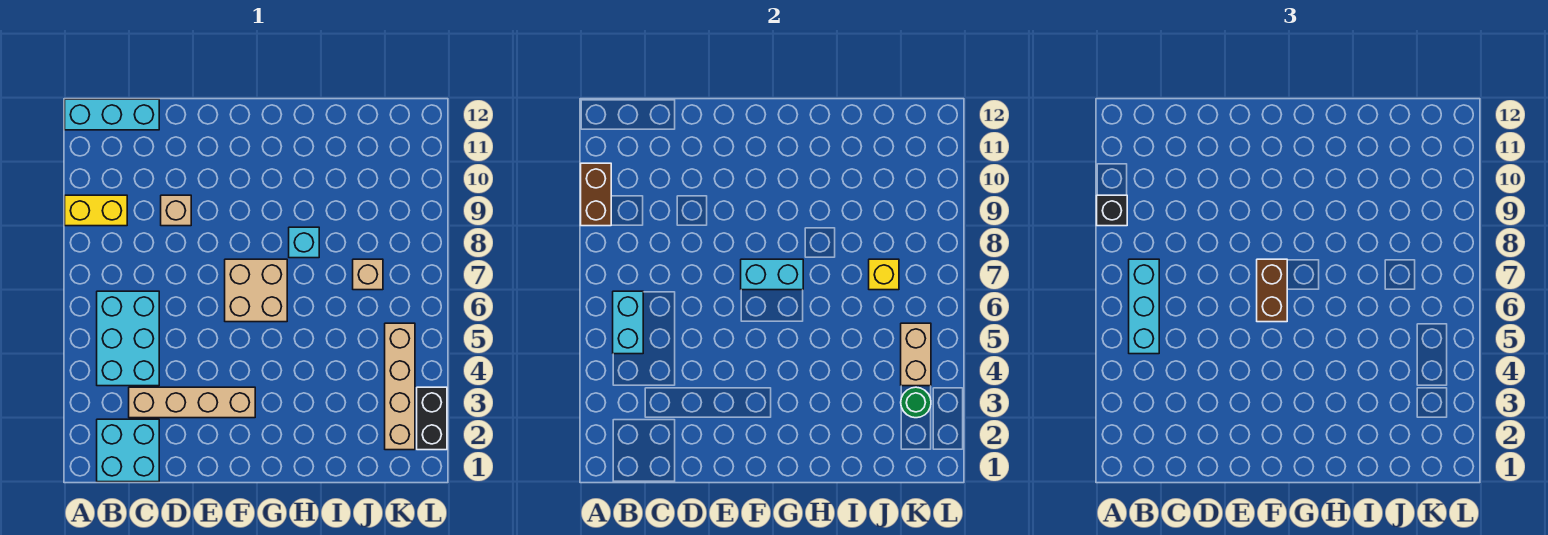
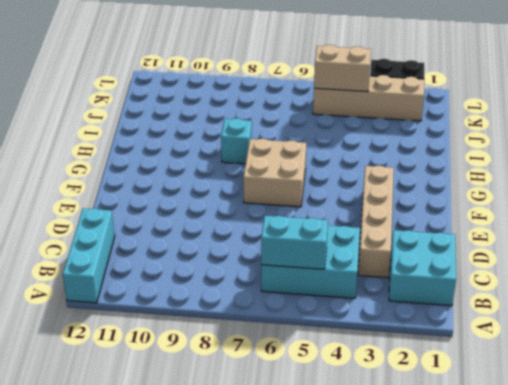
none -> yellow brick A9:B9 level 1
none -> tan brick D9 level 1
none -> tan brick J7 level 1

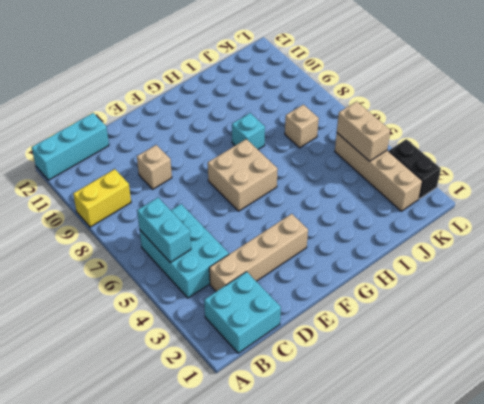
none -> brown brick A9:A10 level 2
none -> cyan brick F7:G7 level 2
none -> yellow brick J7 level 2

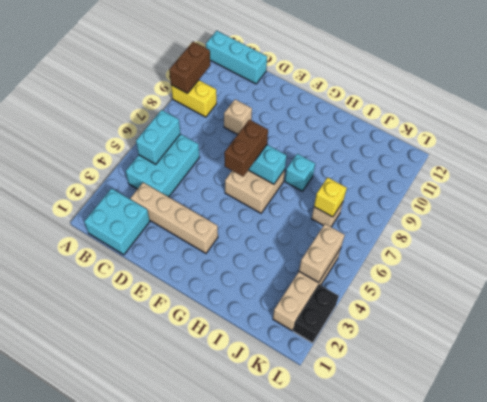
none -> green round brick K3 level 2
none -> black brick A9 level 3
none -> cyan brick B5:B7 level 3

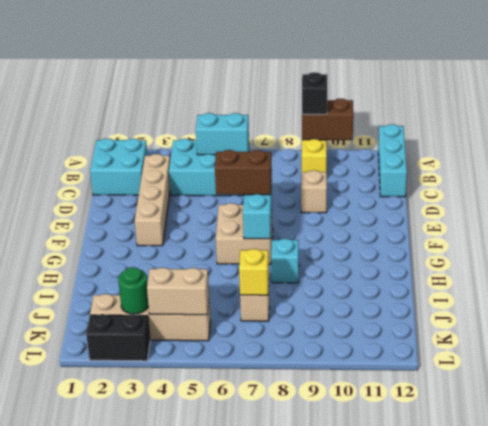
none -> cyan brick B5:B7 level 3

